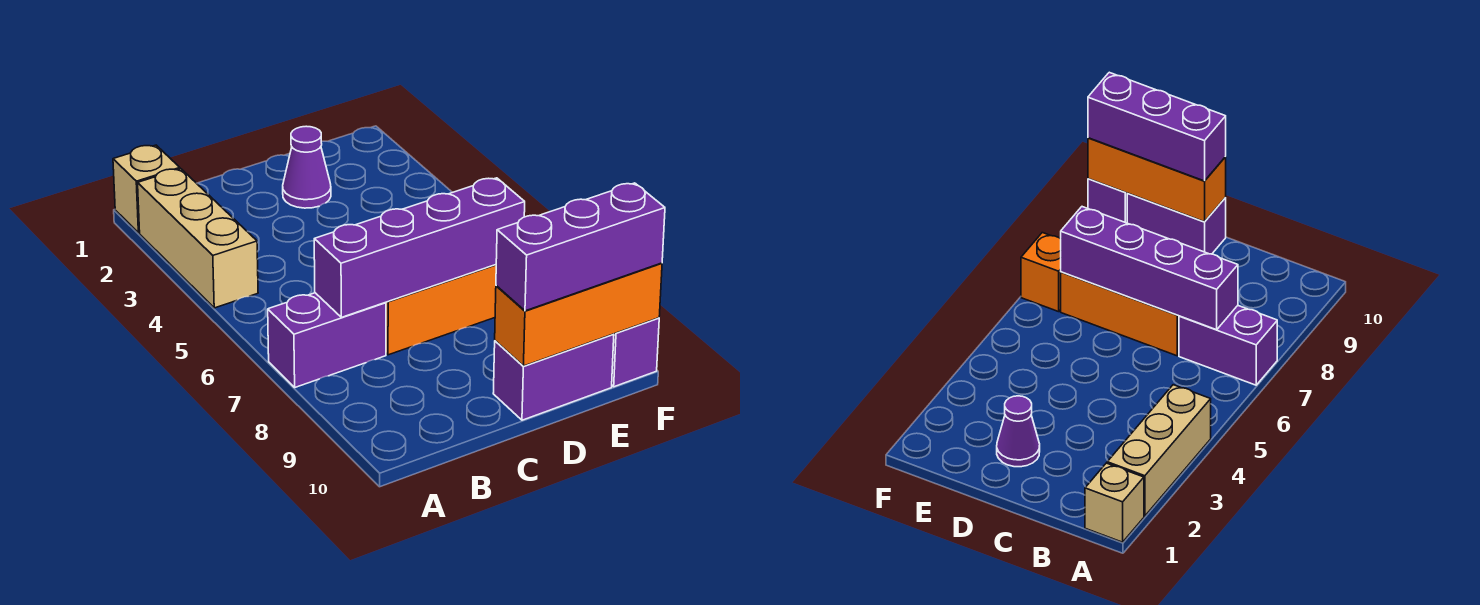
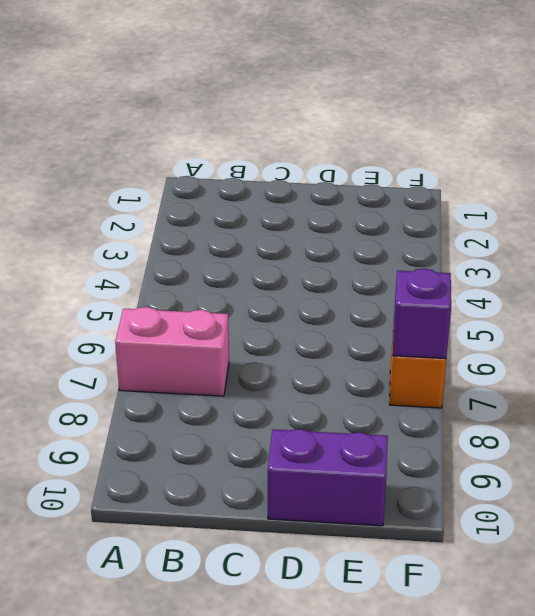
pink brick A7:B7 level 1 -> purple brick A7:B7 level 1
purple brick F7 level 2 -> purple brick F10 level 1
none -> tan brick A1 level 1
none -> tan brick A2:A4 level 1

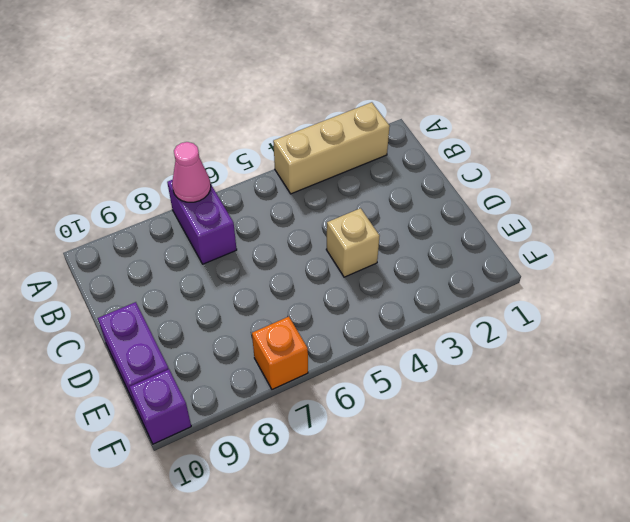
pink cone A7 level 2 -> none
tan brick D4 level 1 -> tan brick A1 level 1
none -> orange brick C7:E7 level 1
none -> purple cone D2 level 1

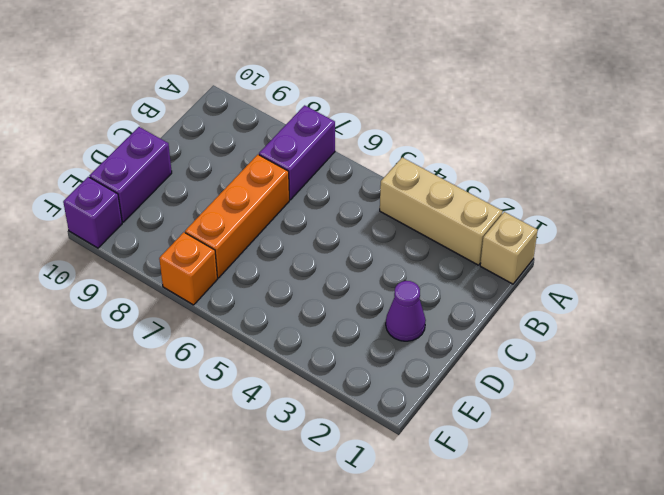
none -> purple brick B7:E7 level 2
none -> orange brick D10:F10 level 2

